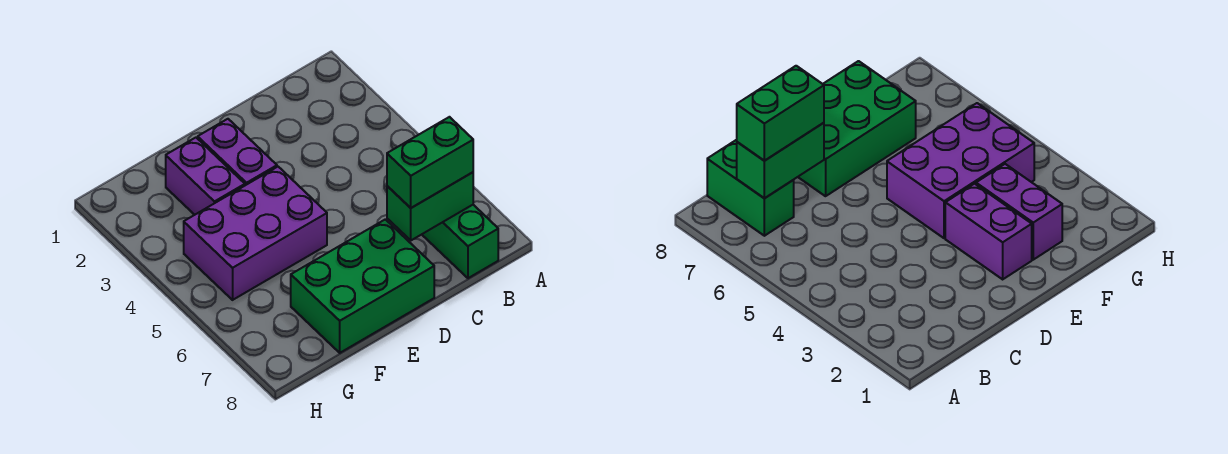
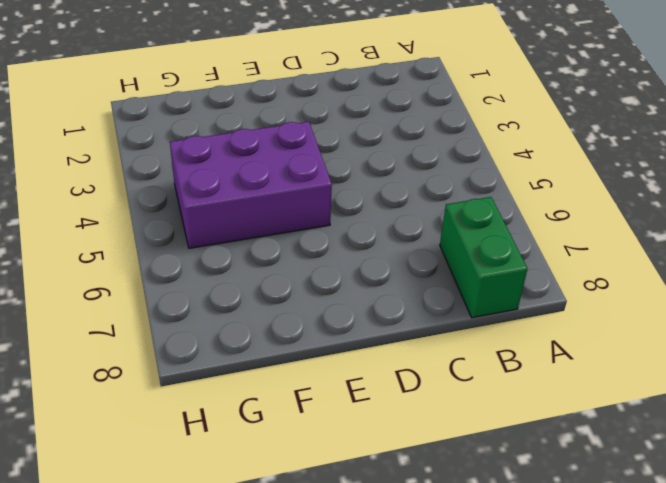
none -> green brick D7:F8 level 1
none -> purple brick E2:E3 level 1

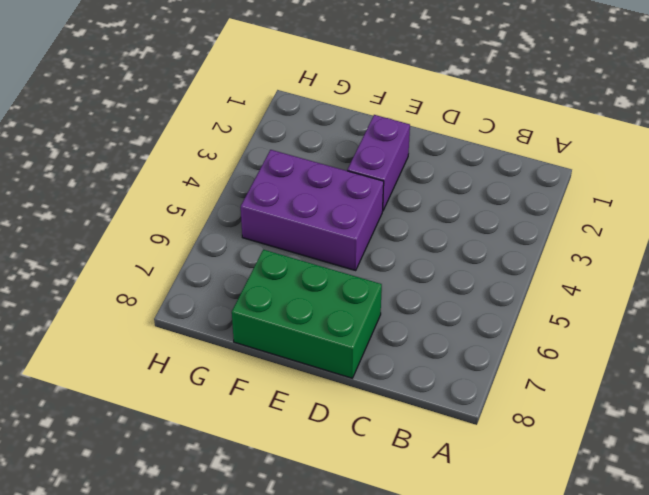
none -> green brick B7:B8 level 1
none -> purple brick F2:F3 level 1

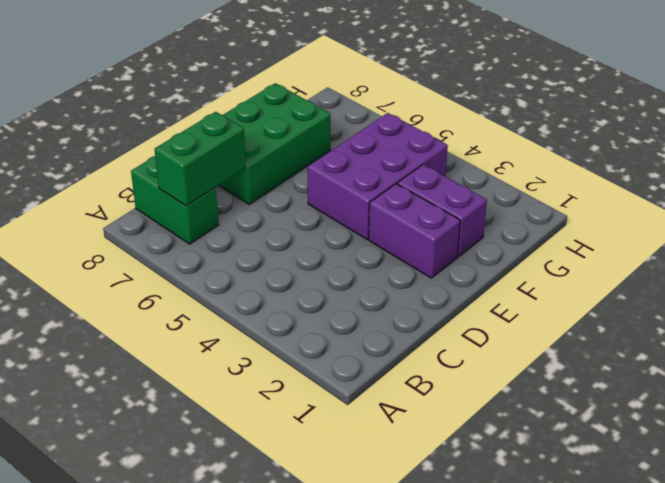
none -> green brick B7:C7 level 3

